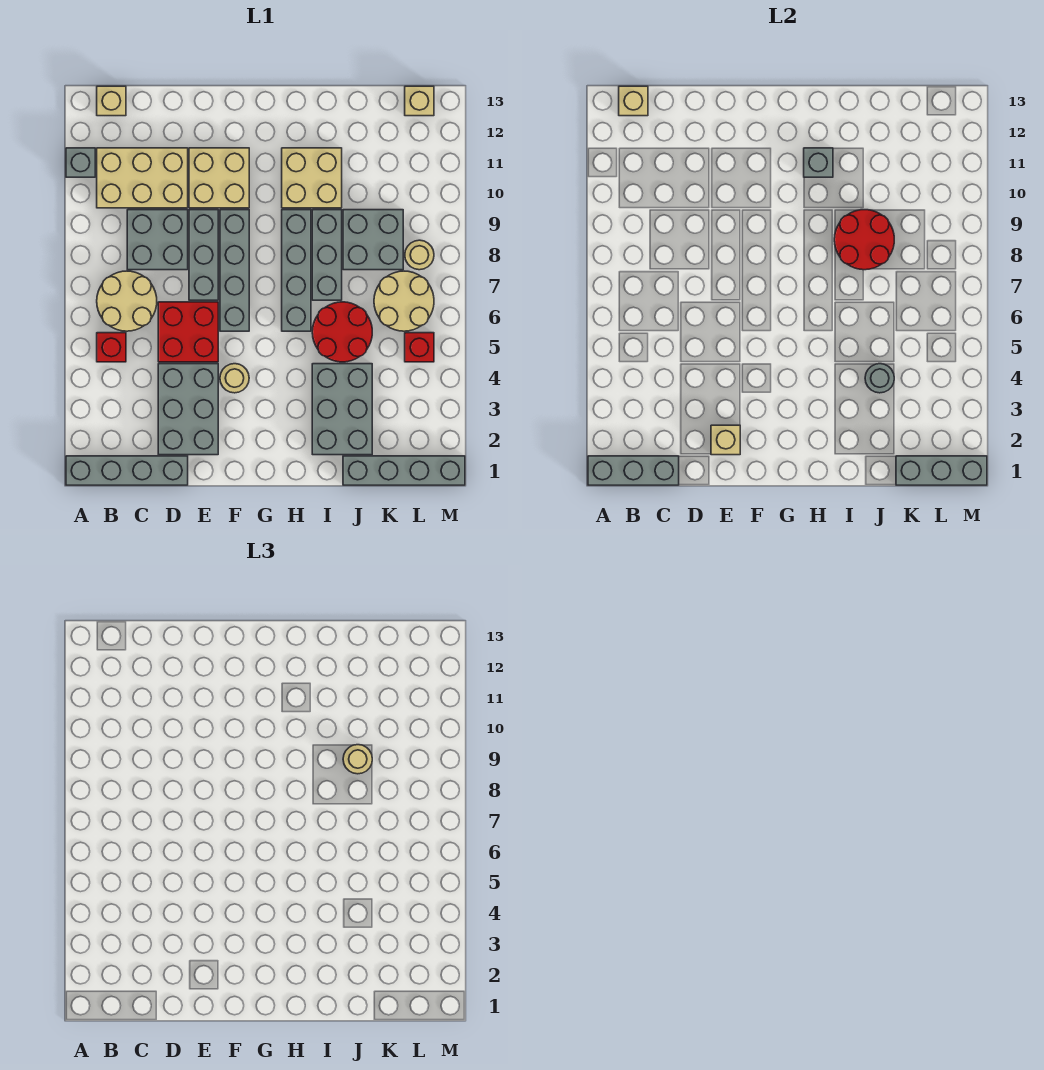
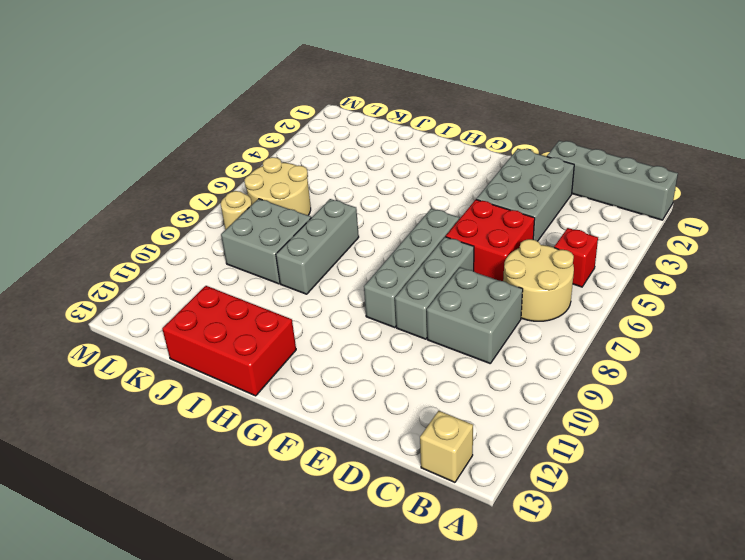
red brick H12:J13 level 1 -> none
none -> grey brick A11 level 1
none -> tan brick B10:D11 level 1
none -> tan brick E10:F11 level 1
none -> tan round brick F4 level 1

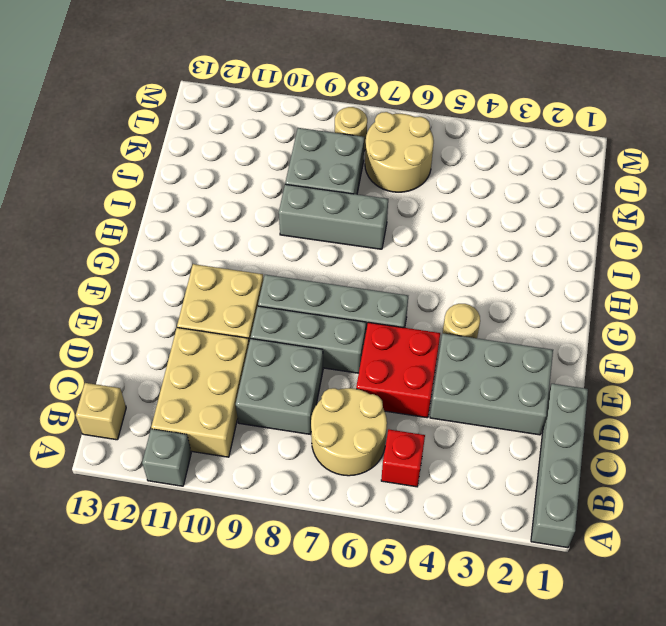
none -> grey brick H6:H9 level 1
none -> tan brick H10:I11 level 1
none -> grey brick I2:J4 level 1
none -> red round brick I5:J6 level 1

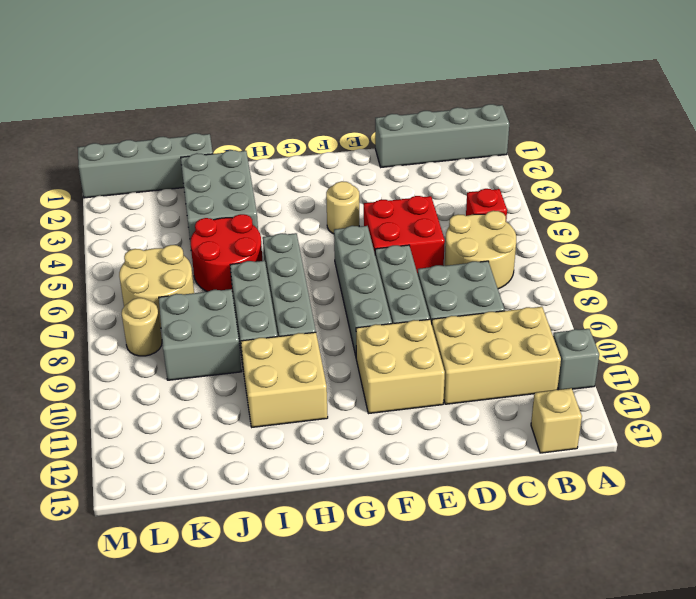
none -> grey brick D2:E4 level 1
none -> red brick L5 level 1
none -> tan brick L13 level 1
none -> grey brick A1:C1 level 2

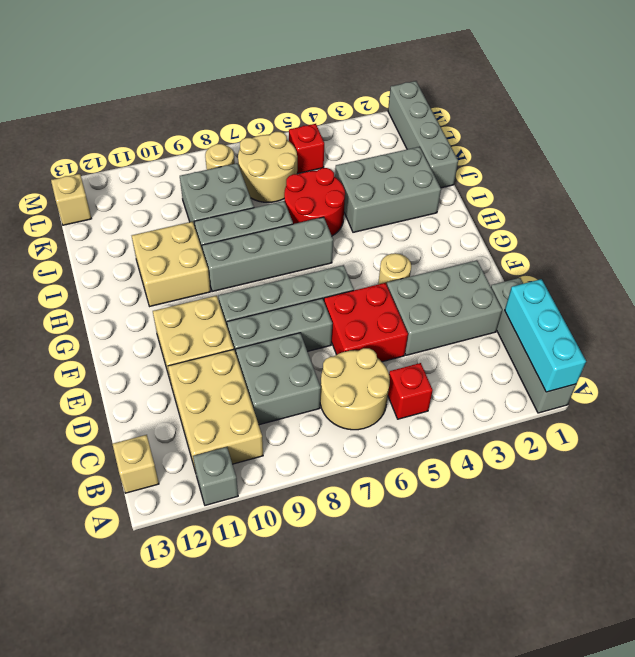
cyan brick A1:C1 level 2 -> grey brick A1:C1 level 2
none -> tan brick B13 level 2
none -> tan brick E2 level 2
none -> grey brick H11 level 2
none -> red round brick I8:J9 level 2

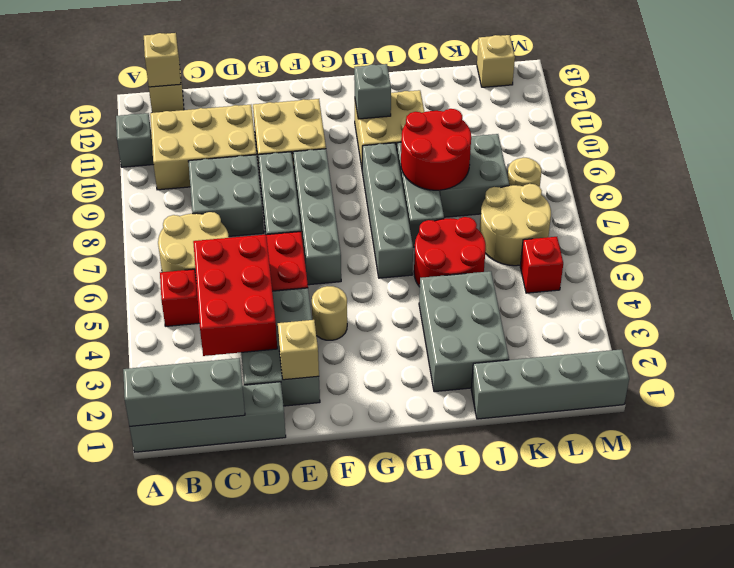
red brick C3:D5 level 2 -> none
none -> grey round brick J4 level 2
none -> grey brick K1:M1 level 2
none -> tan round brick J9 level 3

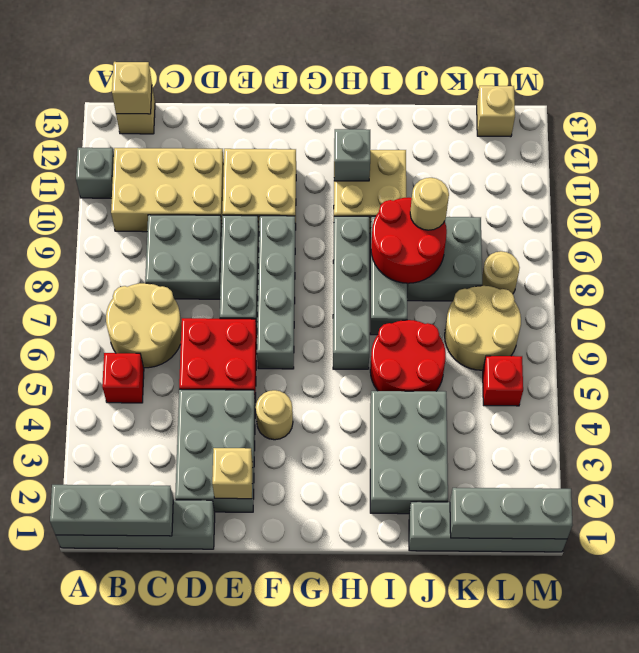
none -> grey round brick J4 level 2

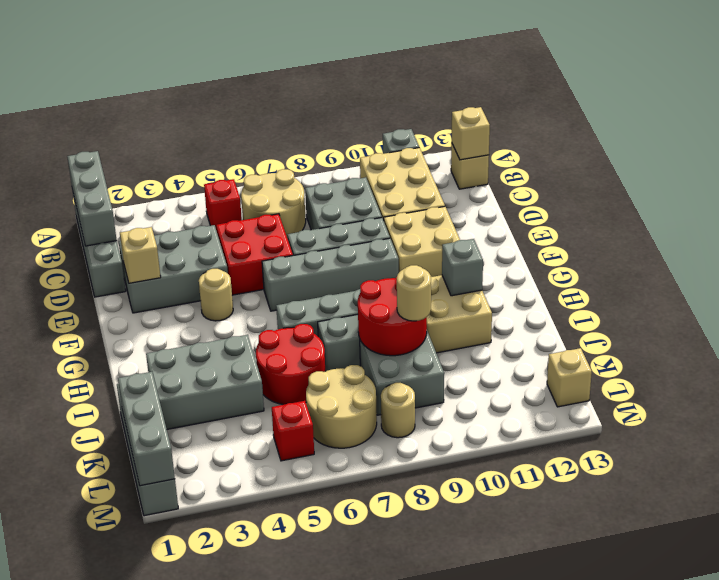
none -> grey round brick J4 level 2

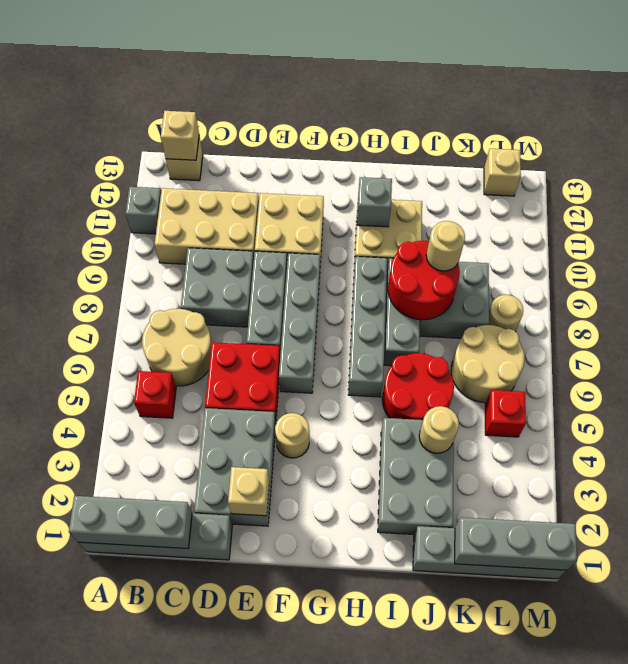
tan round brick J4 level 2 -> grey round brick J4 level 2

